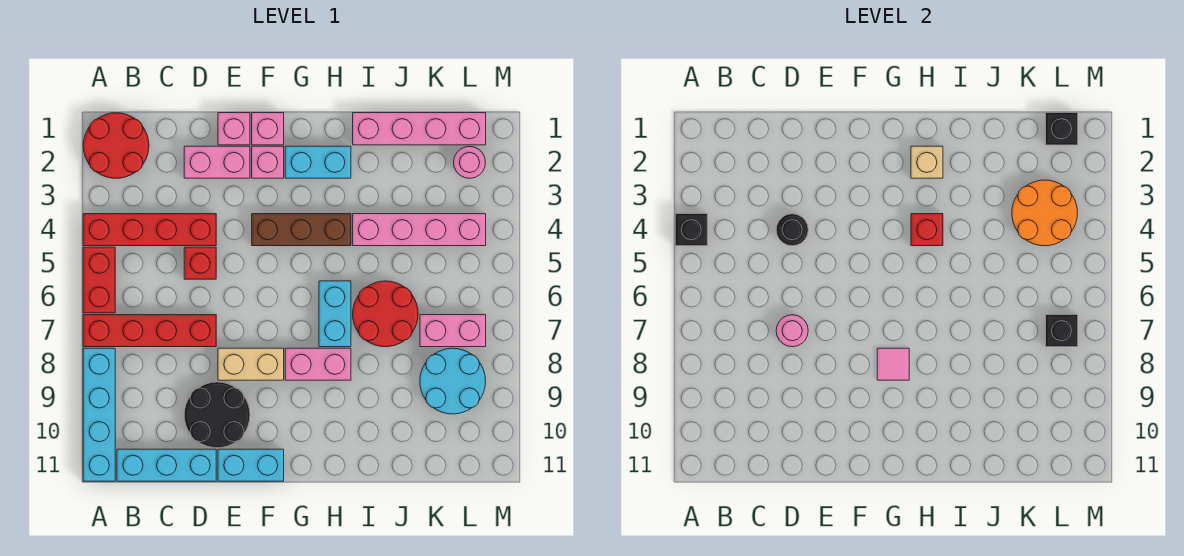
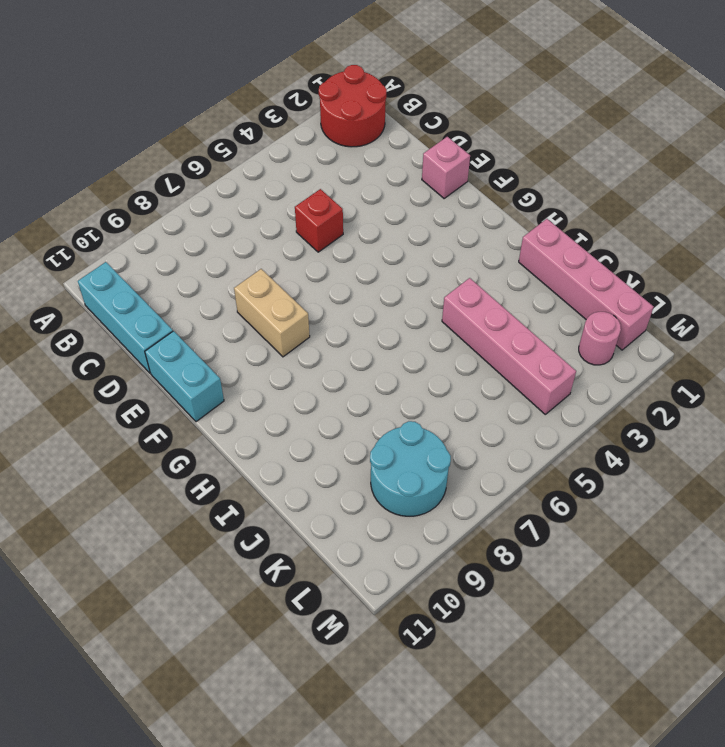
none -> red brick A4:D4 level 1
none -> red brick A5:A6 level 1
none -> red brick A7:D7 level 1
none -> cyan brick A8:A11 level 1

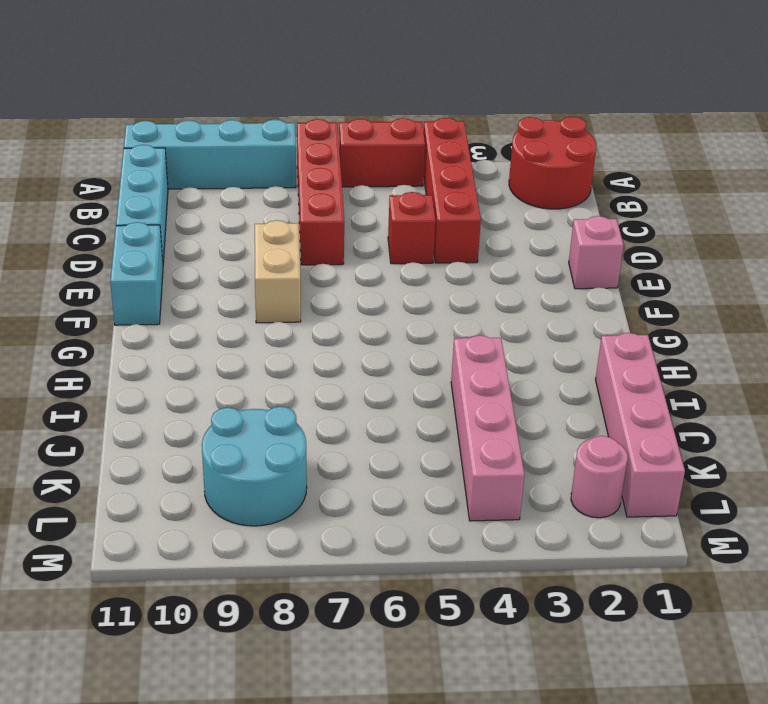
none -> pink brick D2:E2 level 1
none -> black round brick D9:E10 level 1
none -> pink brick F1 level 1
none -> pink brick F2 level 1

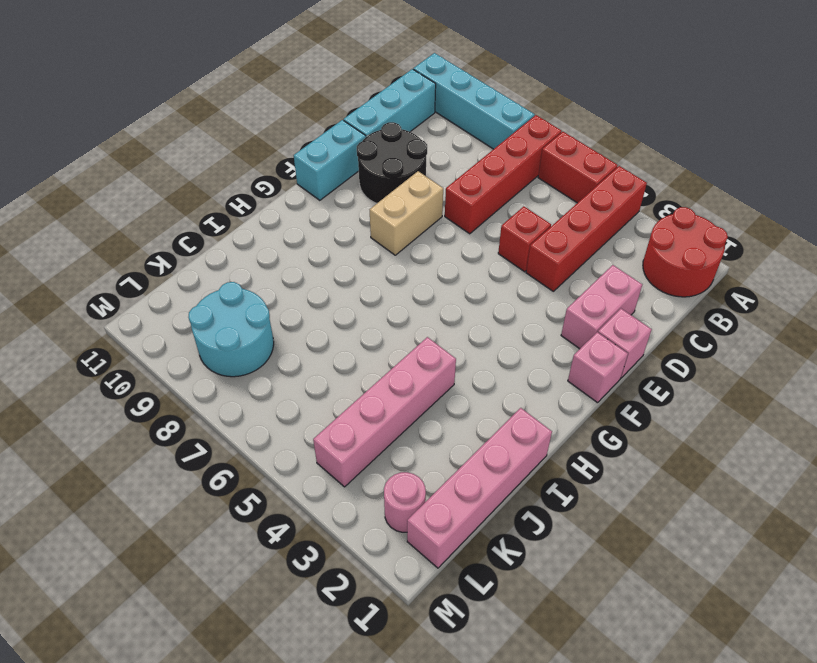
none -> pink brick F2 level 1
none -> brown brick F4:H4 level 1
none -> cyan brick G2:H2 level 1
none -> pink brick G8:H8 level 1

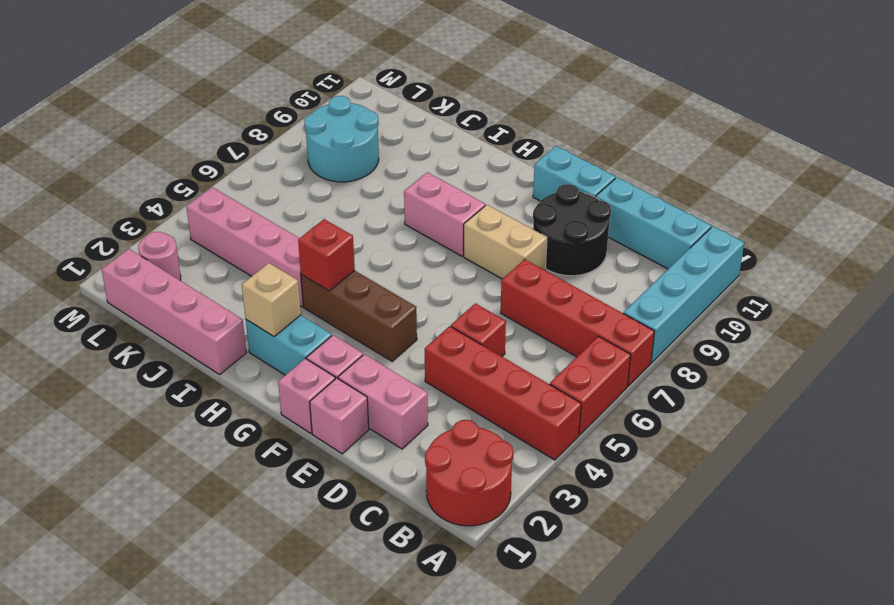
none -> cyan brick H6:H7 level 1
none -> red round brick I6:J7 level 1
none -> pink brick K7:L7 level 1
none -> black brick A4 level 2

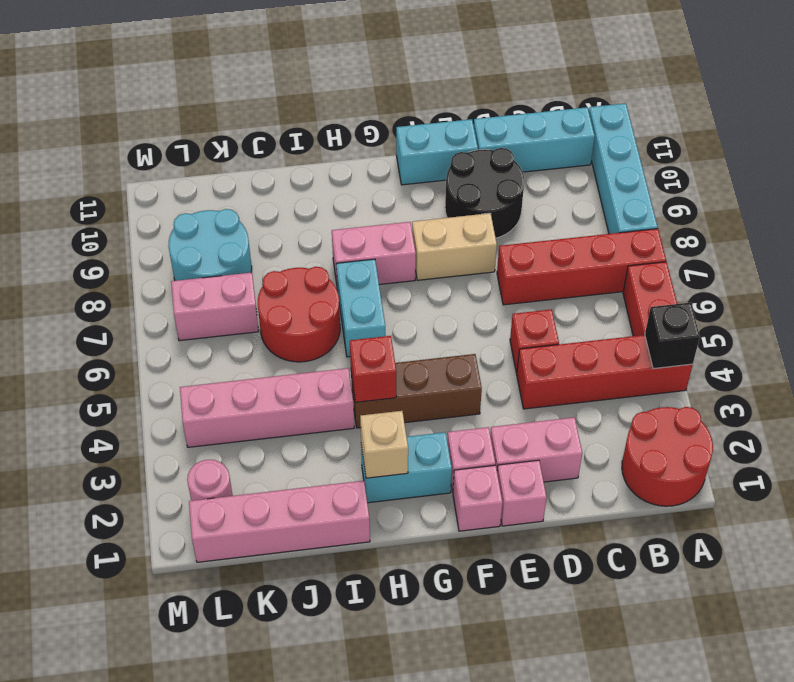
none -> black round brick D4 level 2
none -> pink round brick D7 level 2
none -> pink tile G8 level 2
none -> orange round brick K3:L4 level 2

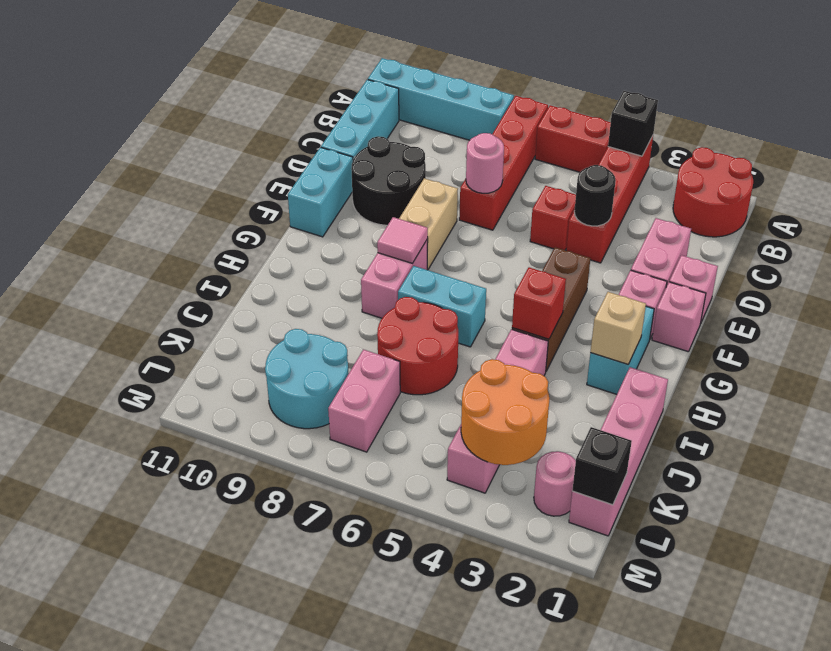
none -> black brick L7 level 2

